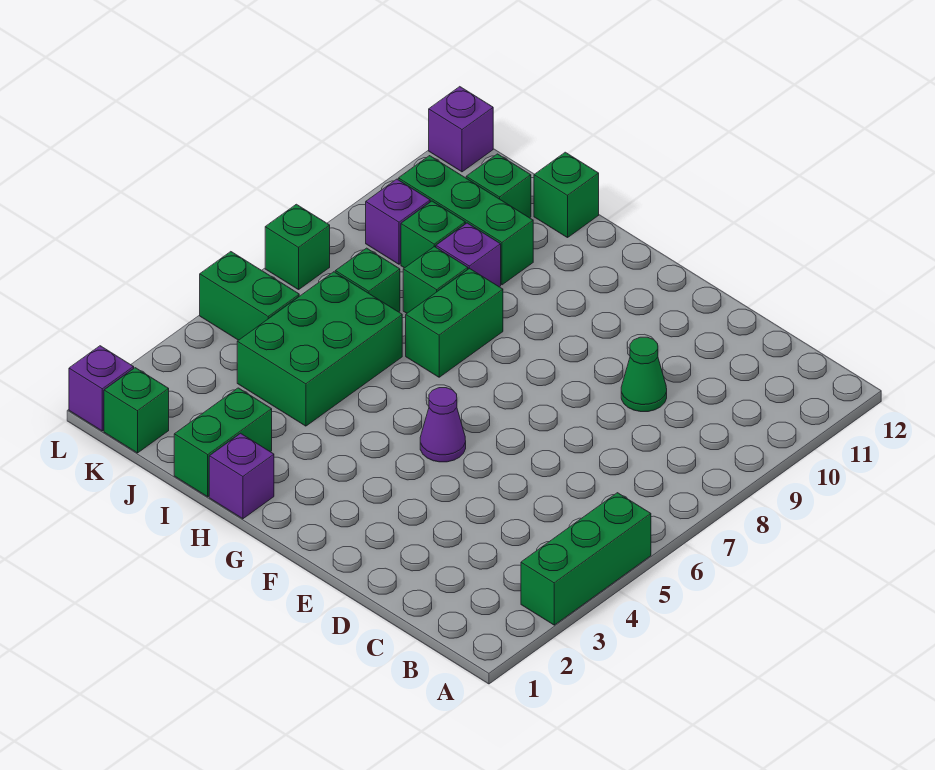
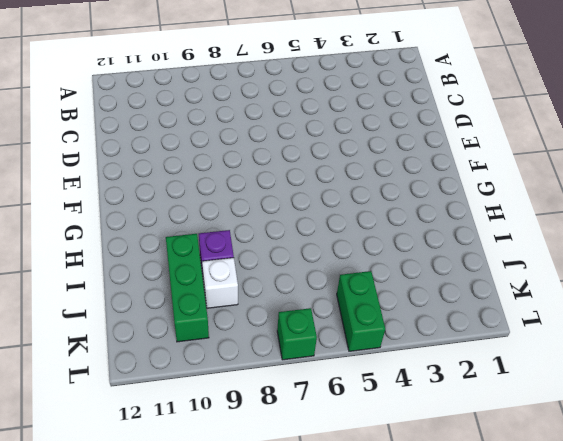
white brick J9 level 1 -> green brick J9 level 1
none -> green brick A3:A5 level 1
none -> green cone D9 level 1
none -> purple cone F5 level 1

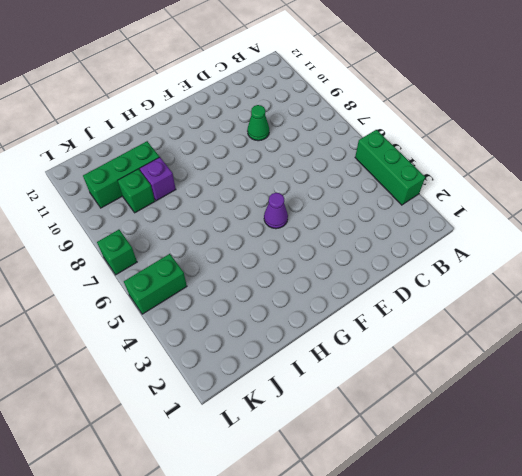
none -> purple brick H1 level 1
none -> green brick H7:H8 level 1
none -> green brick I1:I2 level 1

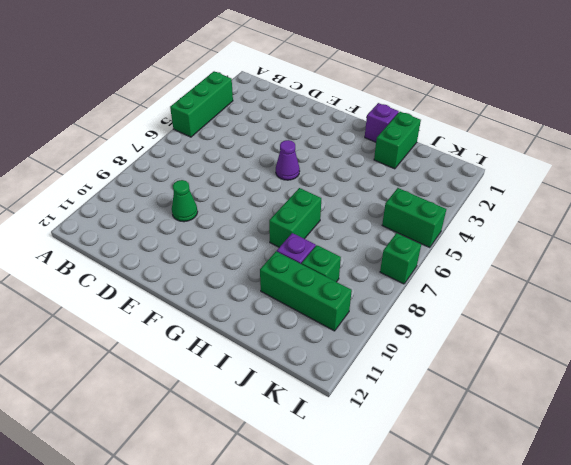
none -> green brick I4:J6 level 1
none -> green brick I8 level 1
none -> green brick I12 level 1

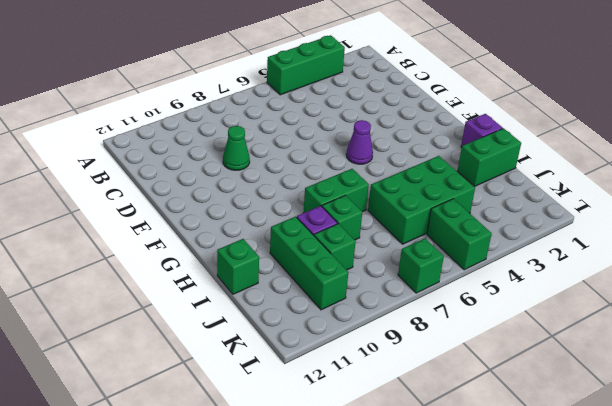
none -> green brick J7 level 1
none -> green brick J11 level 1
none -> green brick K1 level 1

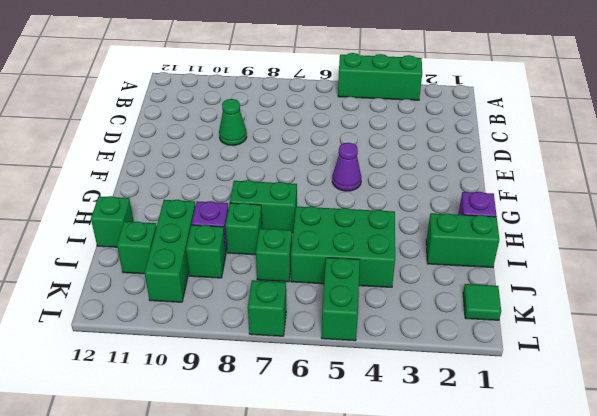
green tile K1 level 1 -> green brick K1 level 1
none -> purple brick K9 level 1
none -> purple brick L1 level 1
none -> purple brick L12 level 1

